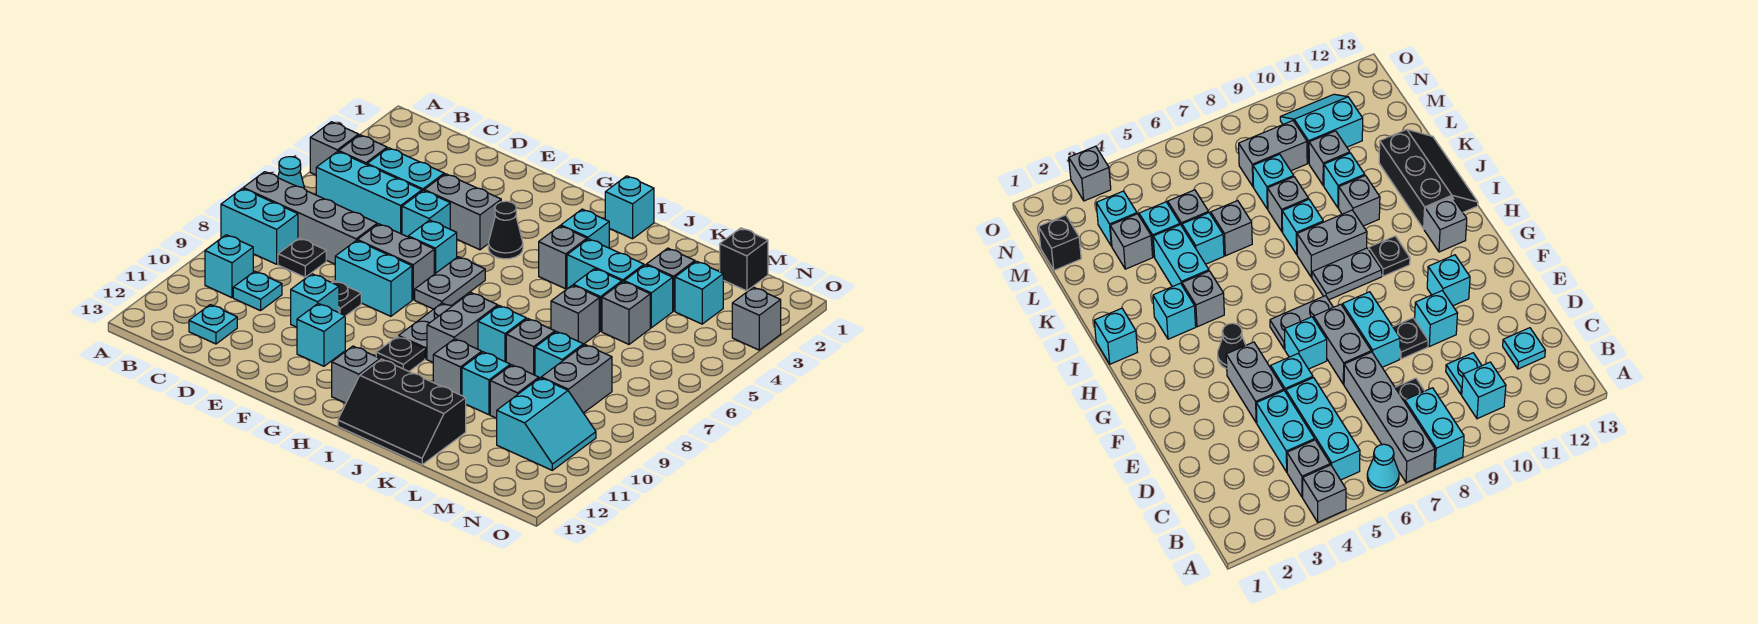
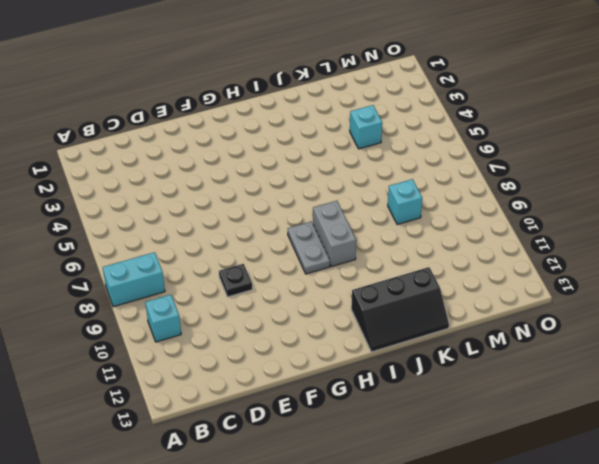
none -> grey brick A4 level 1
none -> cyan cone A6 level 1
none -> grey brick A7:D7 level 1
none -> grey brick B4 level 1

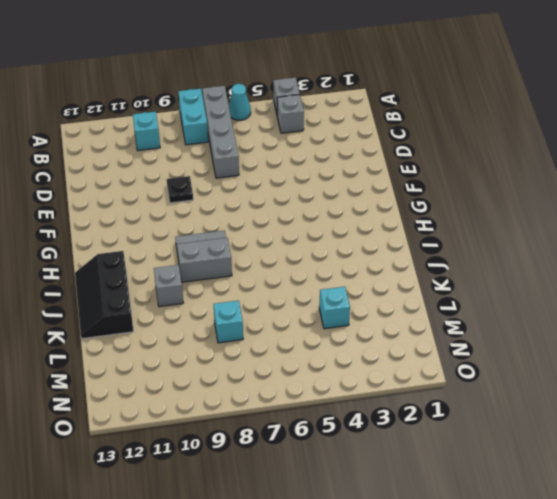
none -> cyan brick B5:D5 level 1
none -> cyan brick C4:D4 level 1
none -> black plate C8 level 1
none -> cyan plate C10 level 1

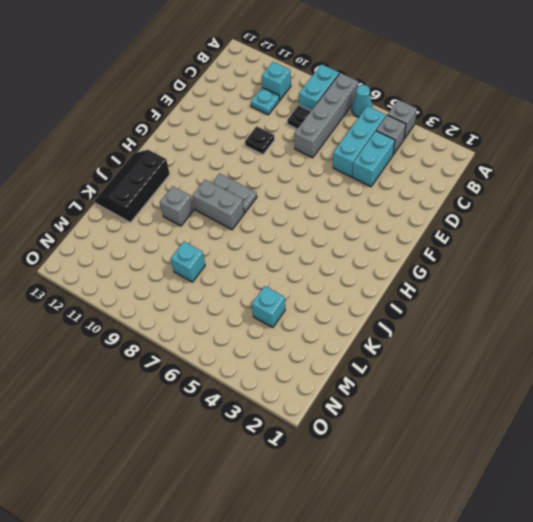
none -> cyan plate C12 level 1
none -> grey brick E4:F4 level 1
none -> cyan brick E5 level 1
none -> grey brick E7:F7 level 1

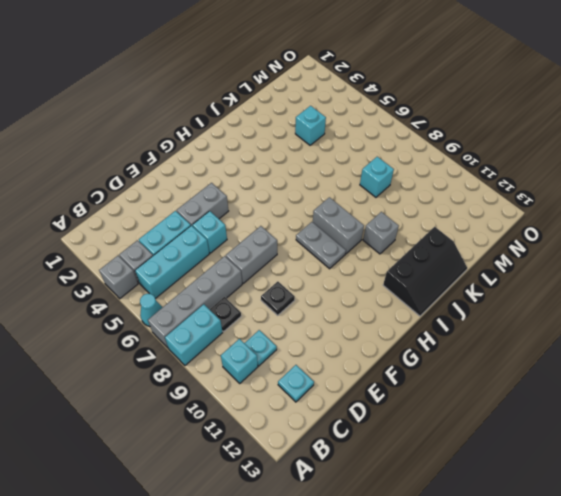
none -> cyan brick E8:F8 level 1
none -> cyan brick E10 level 1
none -> cyan brick F6 level 1
none -> cyan brick F11 level 1

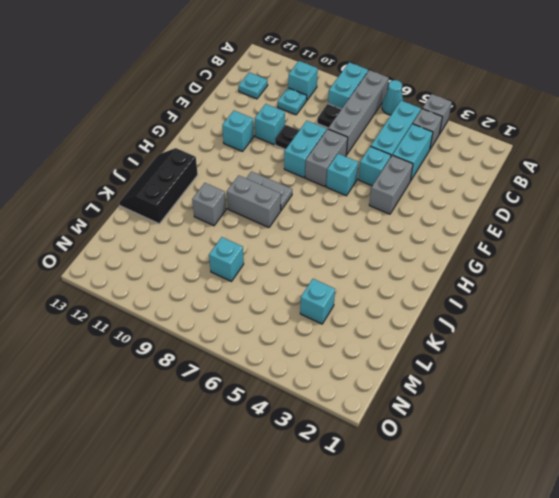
none -> black cone G4 level 1
none -> grey plate G6:G7 level 1
none -> black plate H10 level 1
none -> grey brick H12 level 1

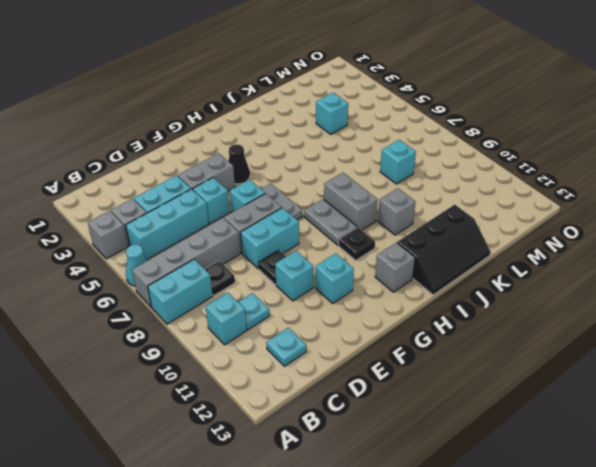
none -> cyan brick I1 level 1
none -> cyan brick I3 level 1
none -> grey brick I4 level 1
none -> cyan brick J4:K4 level 1

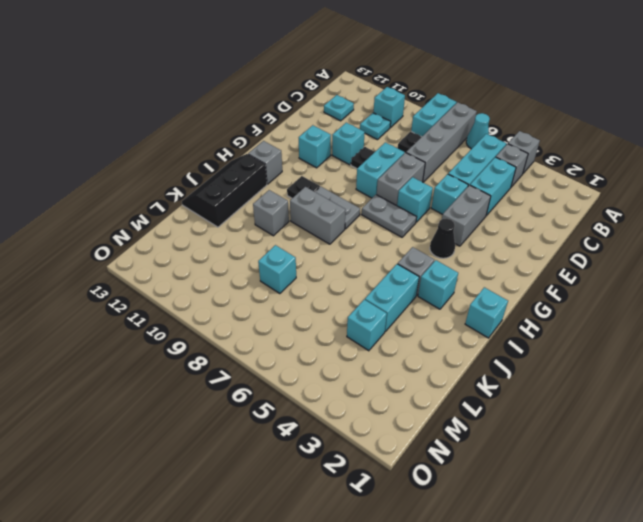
none -> cyan brick J8 level 1
none -> cyan brick K5 level 1
none -> grey brick K6 level 1
none -> grey brick K8 level 1

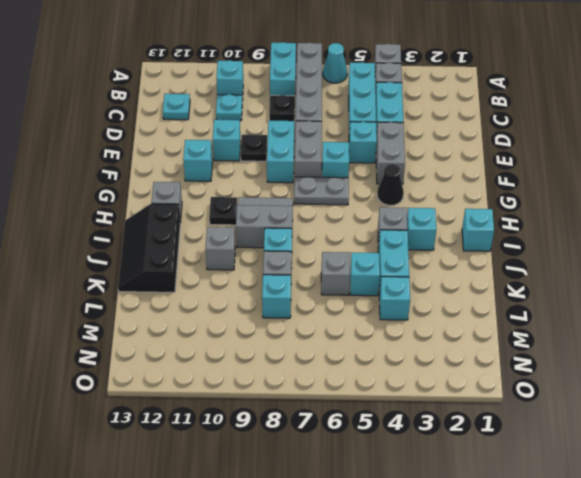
none -> cyan brick K10 level 1
none -> grey brick L3 level 1
none -> grey brick L5 level 1
none -> grey brick L10 level 1

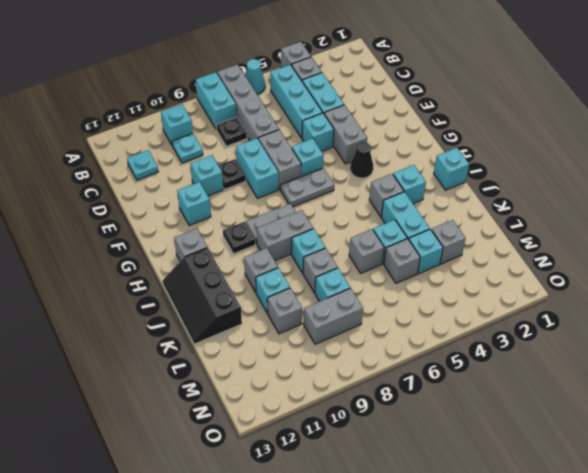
none -> black brick M1 level 1
none -> cyan brick M3 level 1
none -> cyan slope M10:N11 level 1 top M
none -> grey brick O3 level 1

